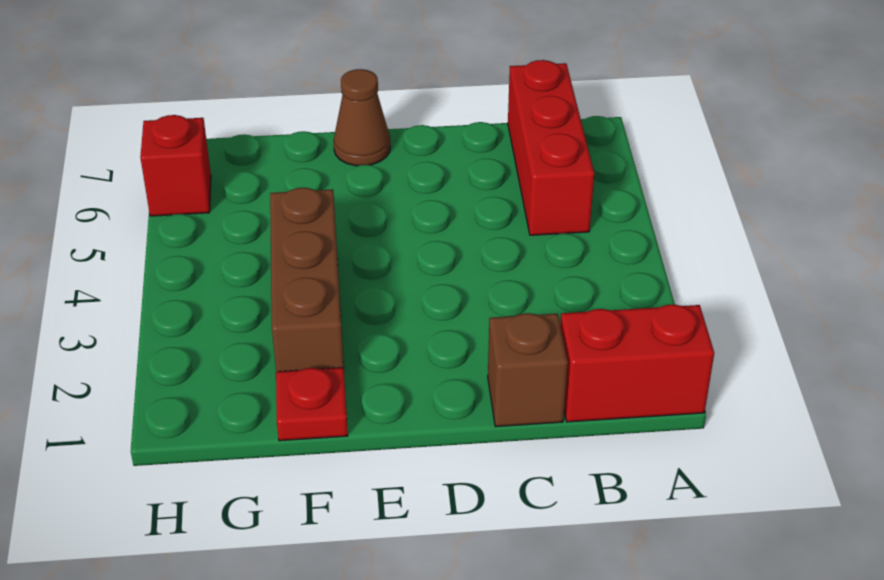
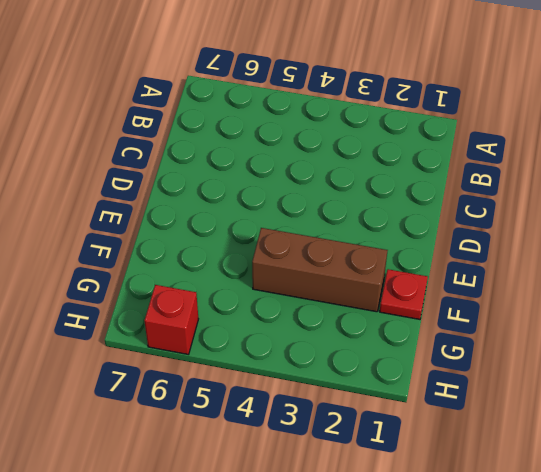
none -> red brick A1:B1 level 1
none -> red brick B5:B7 level 1

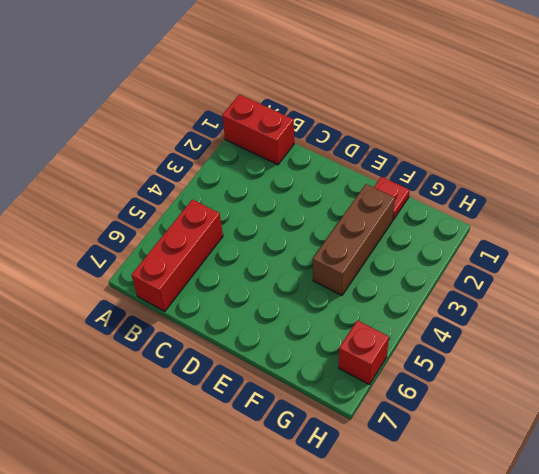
none -> brown brick C1 level 1
none -> brown cone E7 level 1

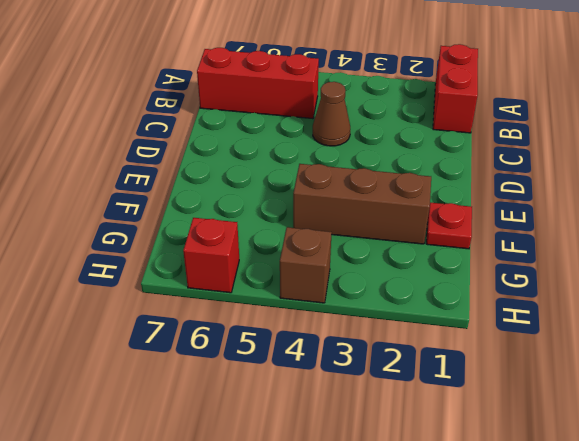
brown cone C4 level 1 -> brown cone E7 level 1
brown brick H4 level 1 -> brown brick C1 level 1

